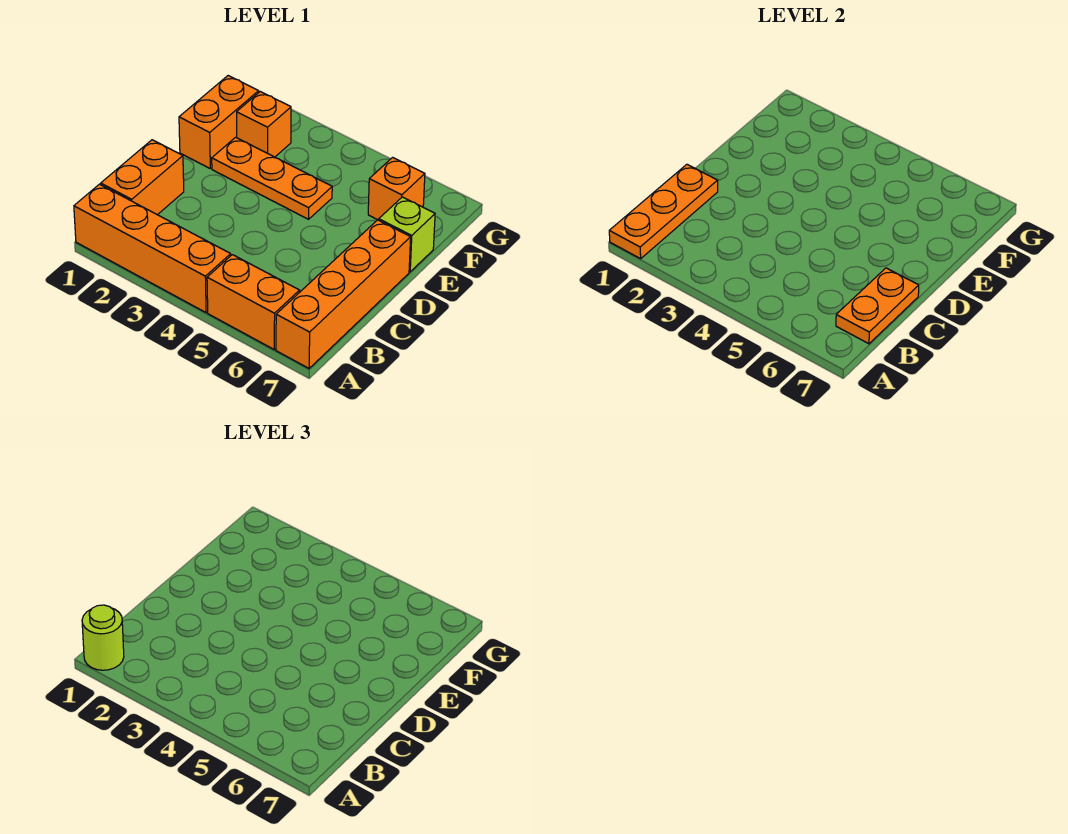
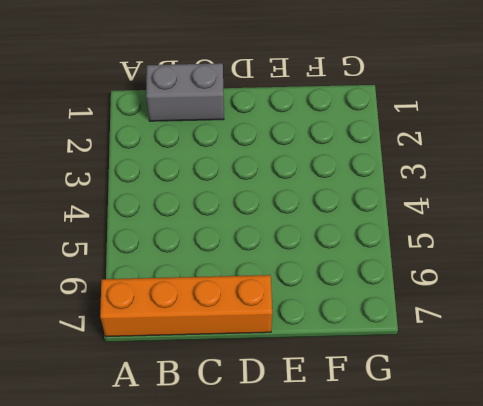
grey brick B1:C1 level 1 -> orange brick B1:C1 level 1
none -> orange brick A1:A4 level 1
none -> orange brick A5:A6 level 1
none -> orange brick E1:F1 level 1

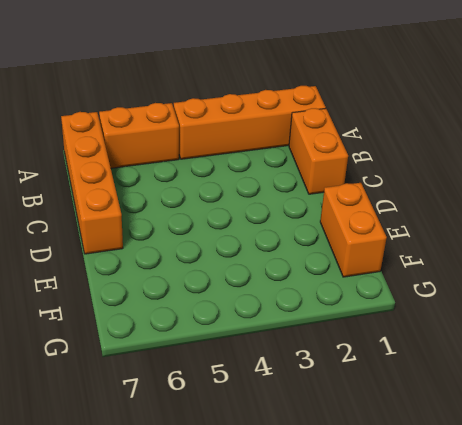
none -> orange plate E2:E4 level 1
none -> lime brick E7 level 1
none -> orange brick F2 level 1

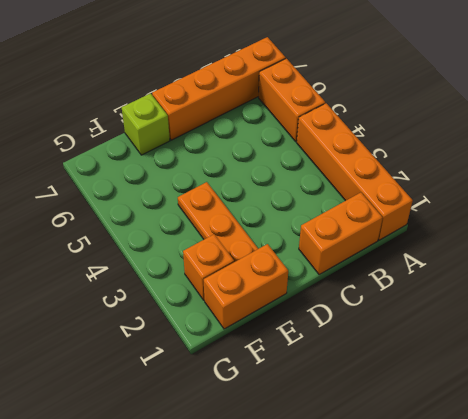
none -> orange brick F6 level 1
none -> orange plate A1:C1 level 2
none -> orange plate B7:C7 level 2

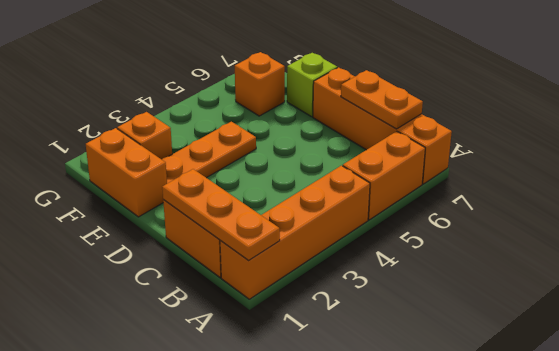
none -> lime round brick A1 level 3

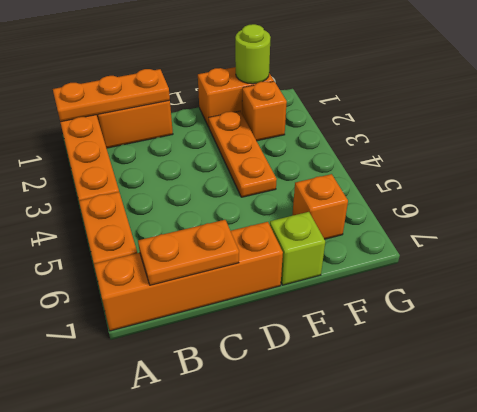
lime round brick F1 level 2 -> lime round brick A1 level 3

